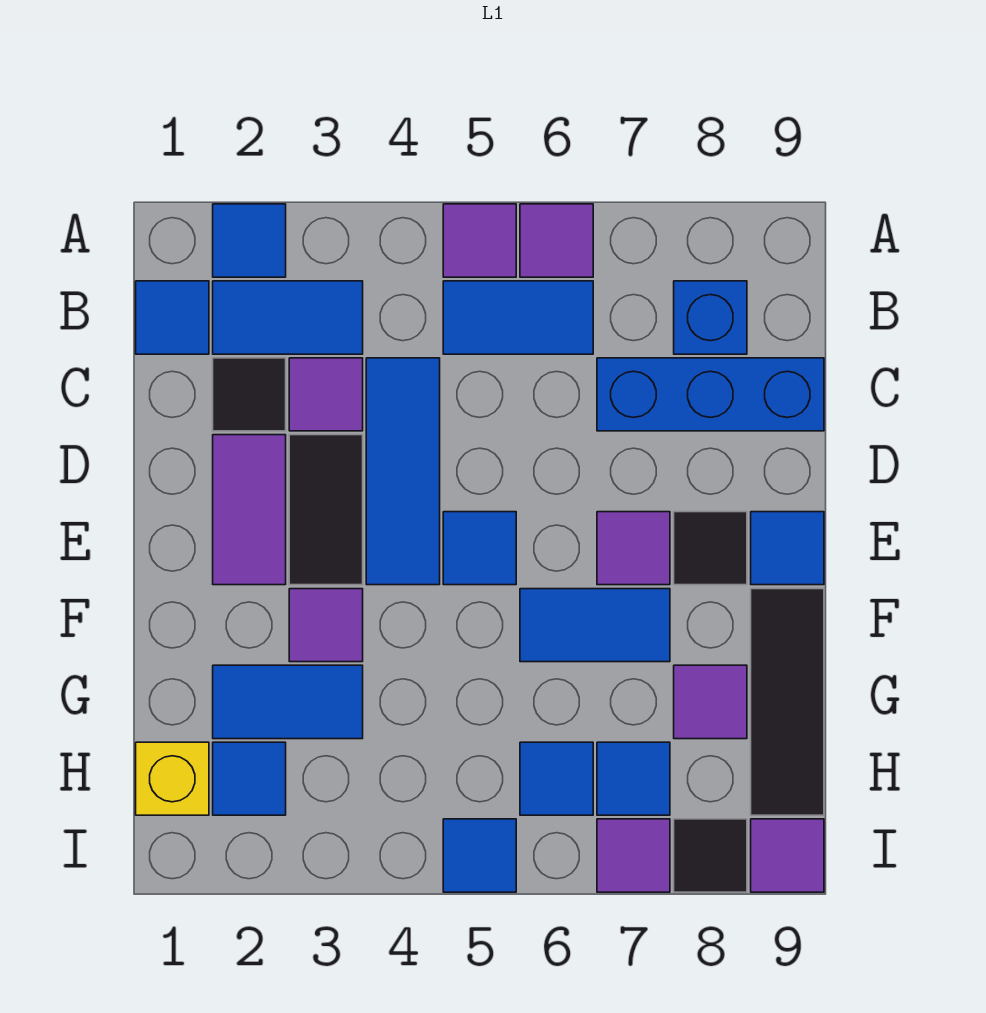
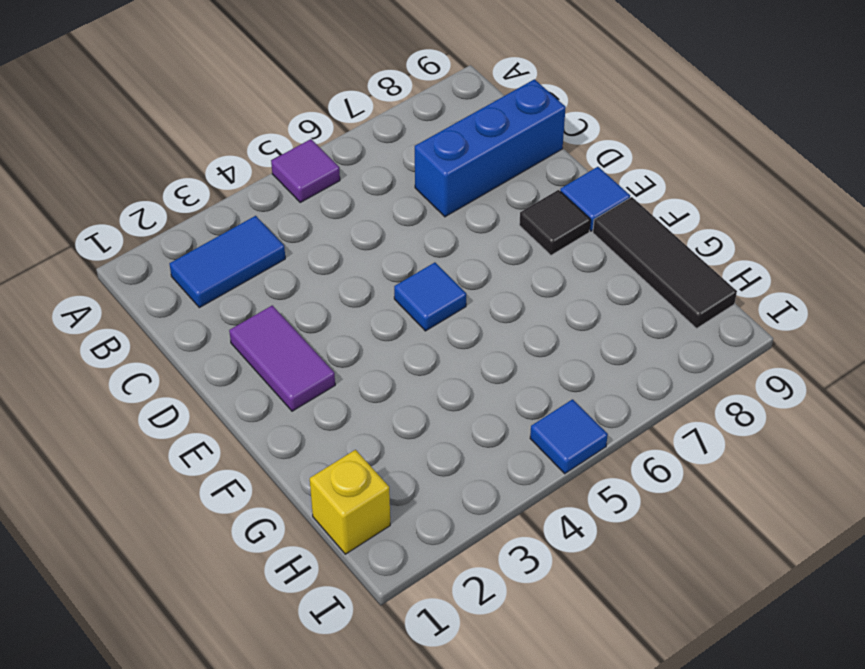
none -> blue tile A2 level 1
none -> purple tile A6 level 1
none -> blue tile B1 level 1
none -> blue tile B5:B6 level 1

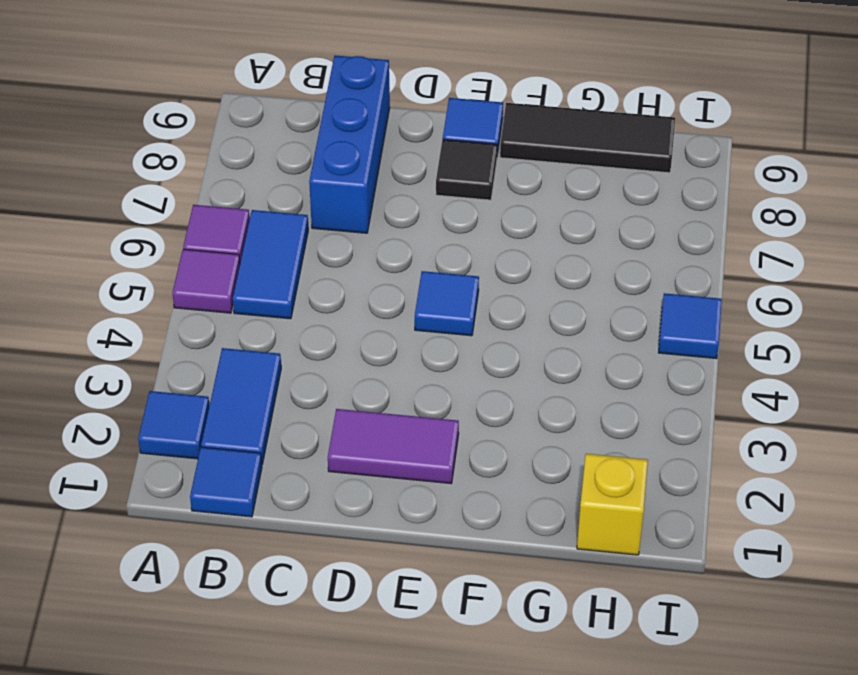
none -> blue brick B8 level 1
none -> black tile C2 level 1
none -> purple tile C3 level 1
none -> blue tile C4:E4 level 1

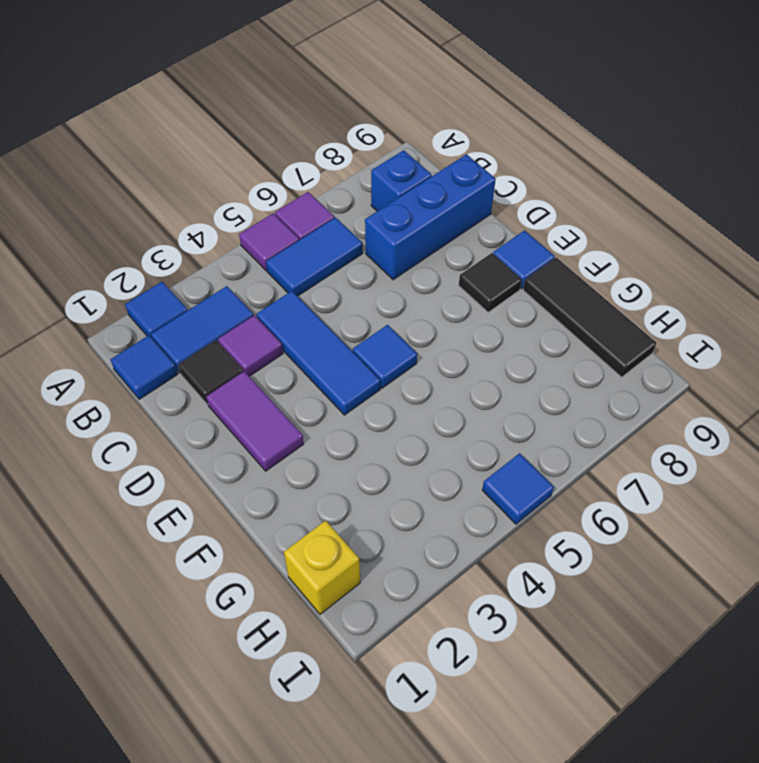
none -> black tile D3:E3 level 1
none -> purple tile E7 level 1
none -> purple tile F3 level 1
none -> blue tile F6:F7 level 1

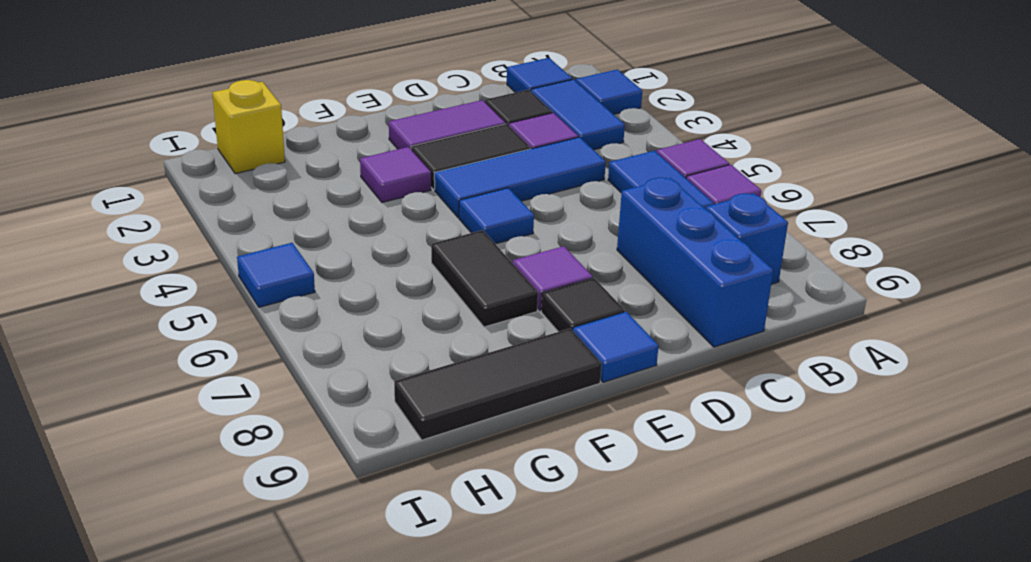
black tile F6:F7 level 1 -> blue tile F6:F7 level 1
none -> blue tile G2:G3 level 1
none -> purple tile G8 level 1
none -> blue tile H2 level 1
none -> blue tile H6 level 1

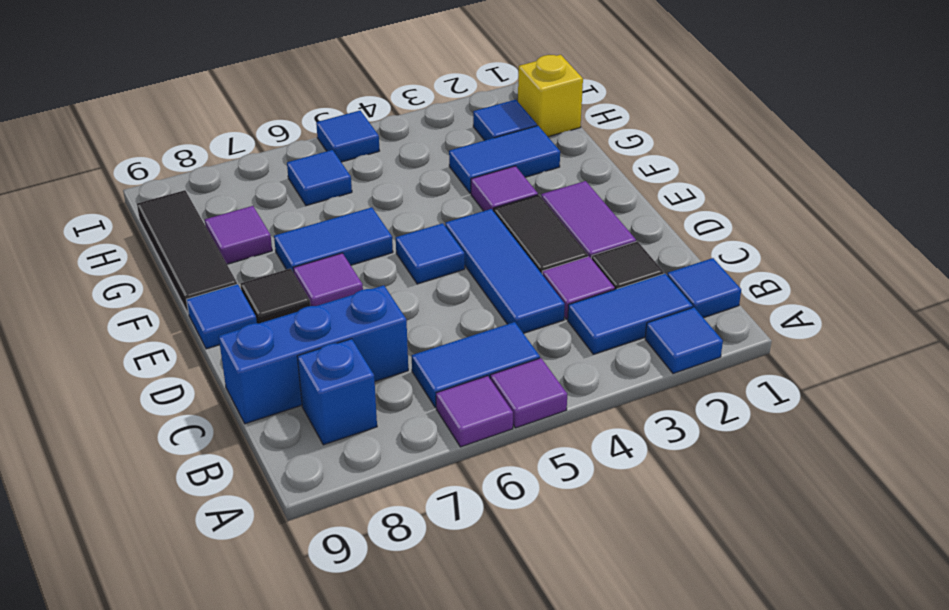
none -> blue tile H7 level 1
none -> purple tile I7 level 1
none -> black tile I8 level 1
none -> purple tile I9 level 1

